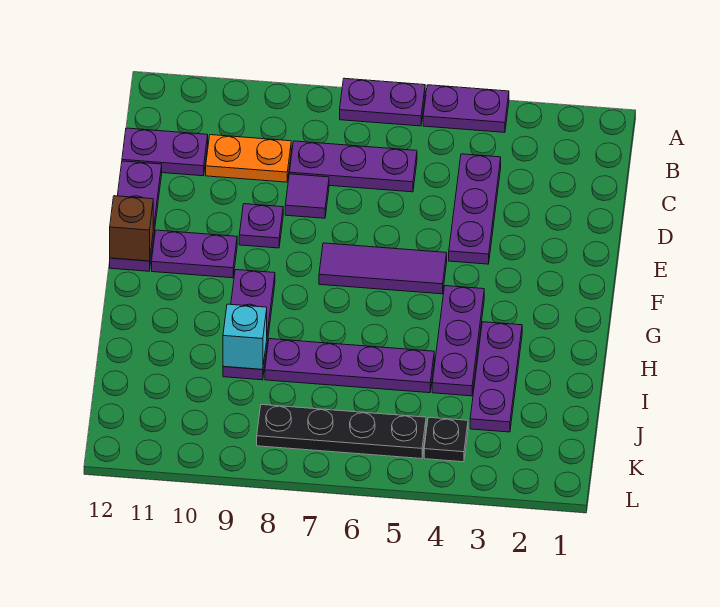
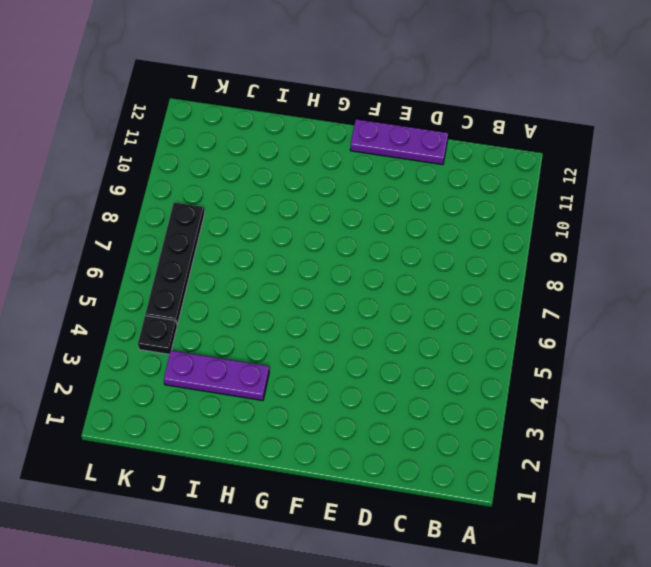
none -> purple plate A4:A5 level 1
none -> purple plate A6:A7 level 1
none -> purple plate C4:E4 level 1

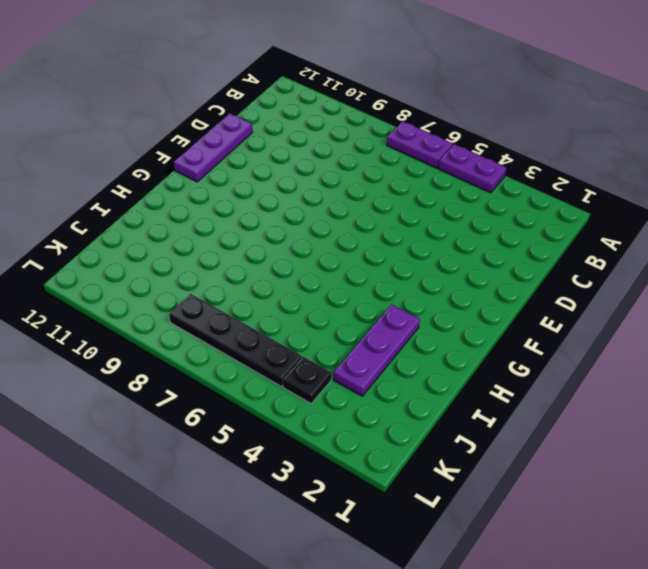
none -> purple plate C4:E4 level 1
none -> purple plate C6:C8 level 1
none -> orange plate C9:C10 level 1

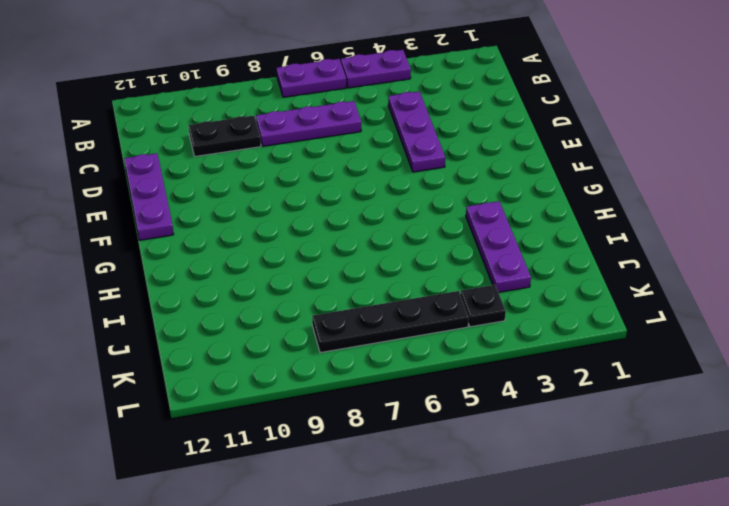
black plate C9:C10 level 1 -> orange plate C9:C10 level 1
none -> purple plate C11:C12 level 1
none -> purple tile D8 level 1
none -> purple plate E9 level 1

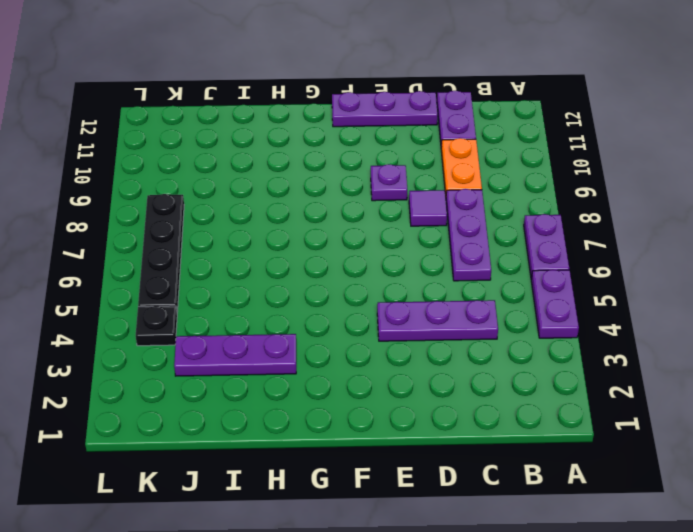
none -> purple tile F5:F7 level 1
none -> purple plate F10:F11 level 1
none -> purple plate G4:I4 level 1

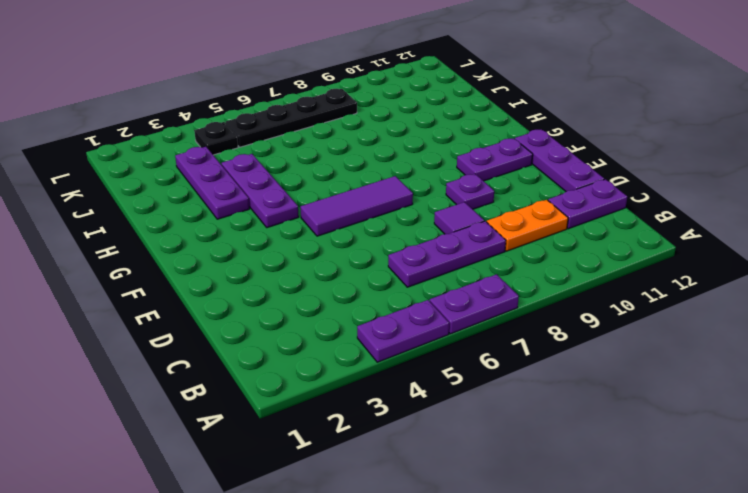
none -> purple plate C4:E4 level 1
none -> purple plate G9:I9 level 1
none -> purple plate I5:I8 level 1

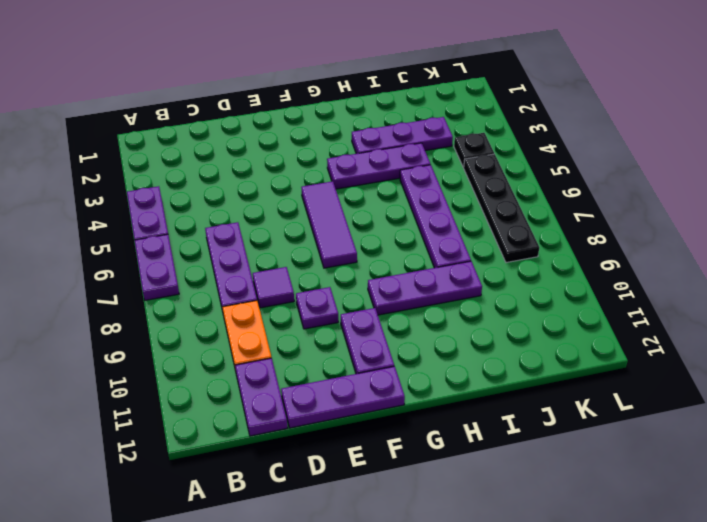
none -> purple plate C4:E4 level 1
none -> brown brick F12 level 2
none -> cyan brick I9 level 2

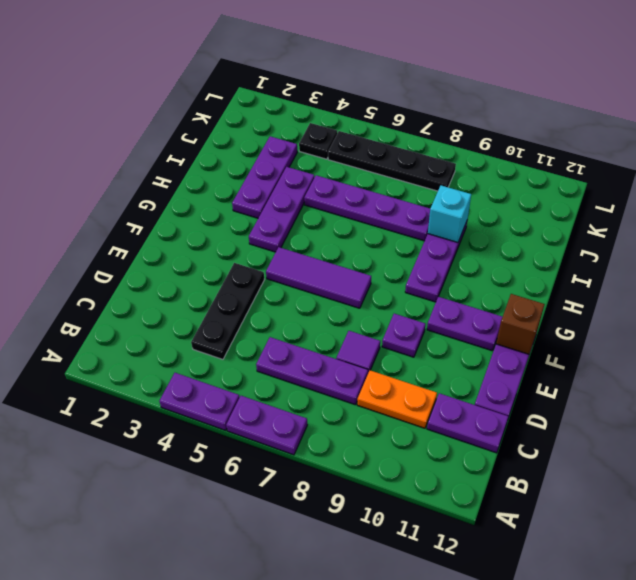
black plate C4:E4 level 1 -> purple plate C4:E4 level 1

